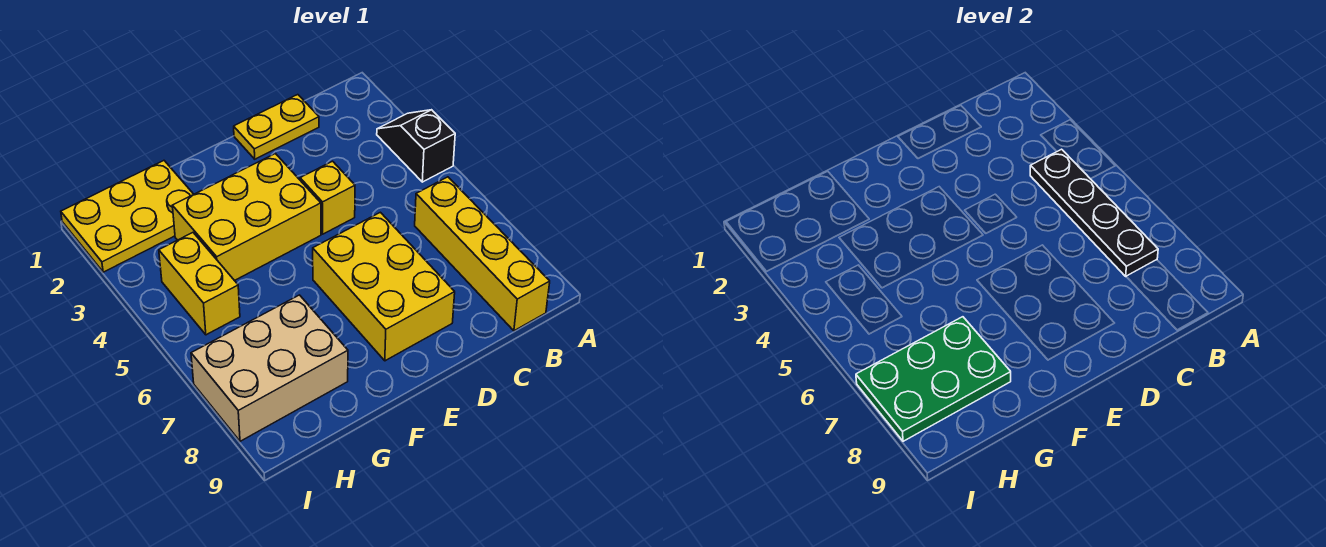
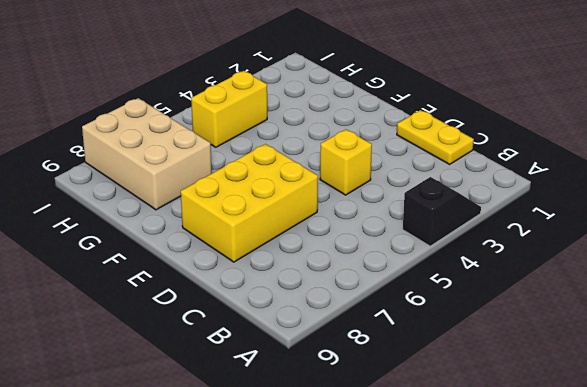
none -> yellow brick B6:B9 level 1
none -> yellow brick E3:G4 level 1

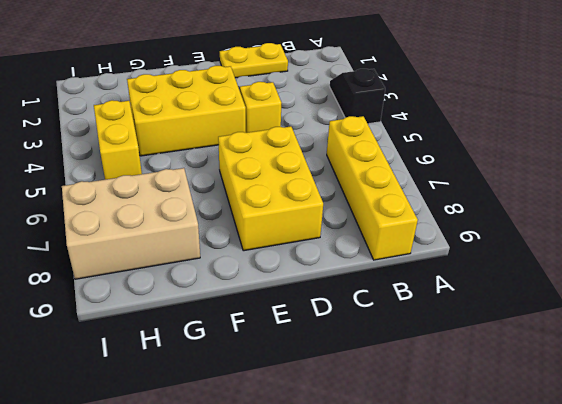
none -> yellow plate G1:I2 level 1
none -> black plate B4:B7 level 2

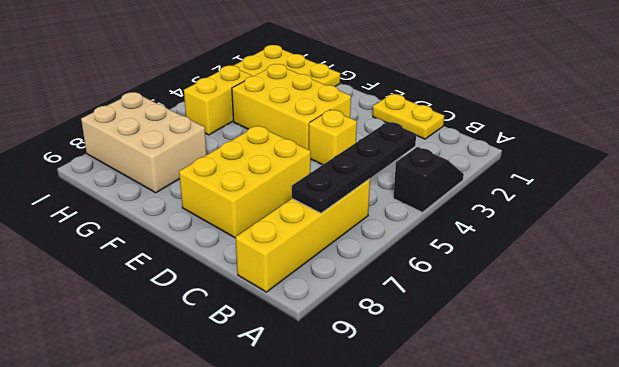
none -> green plate G7:I8 level 2

